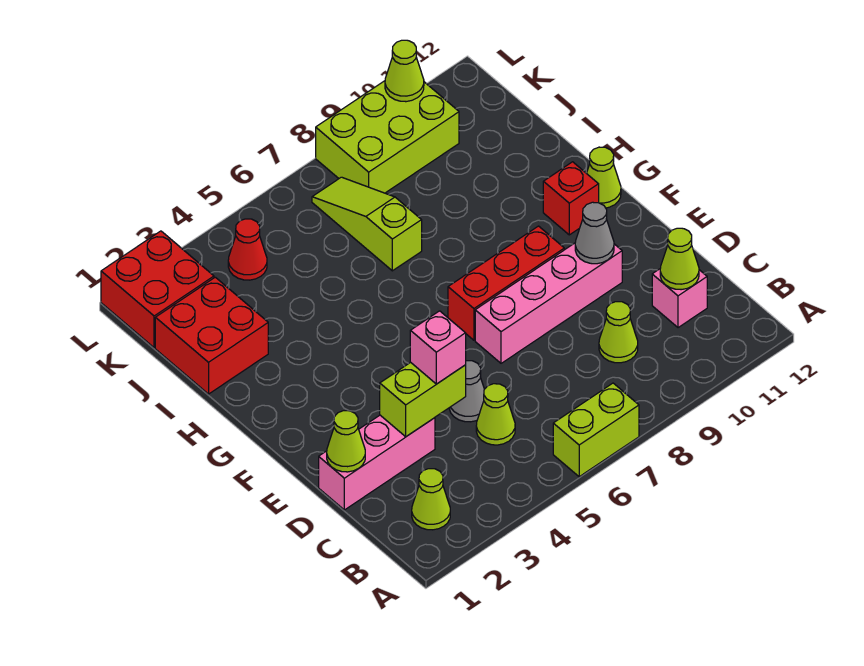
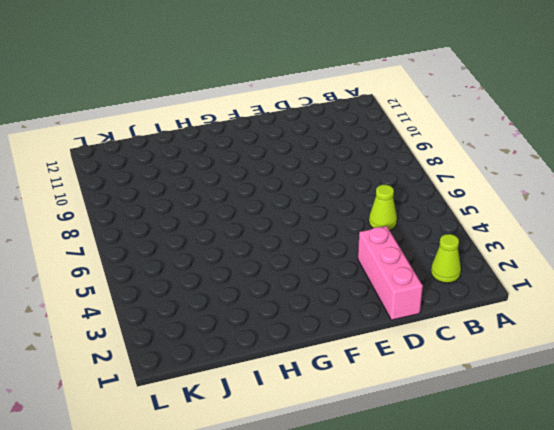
none -> lime brick A6:A7 level 1
none -> lime cone C9 level 1
none -> pink brick C11 level 1

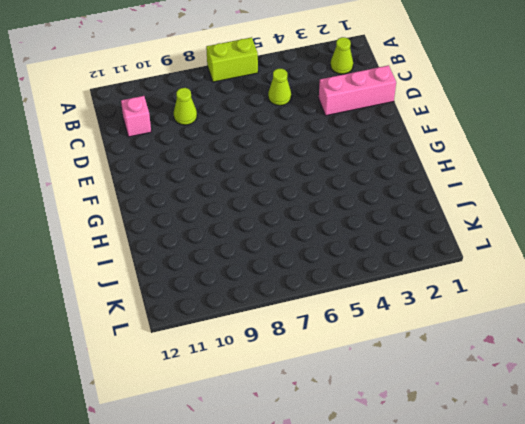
none -> grey cone D5 level 1
none -> pink brick E7:E10 level 1
none -> red brick F7:F9 level 1

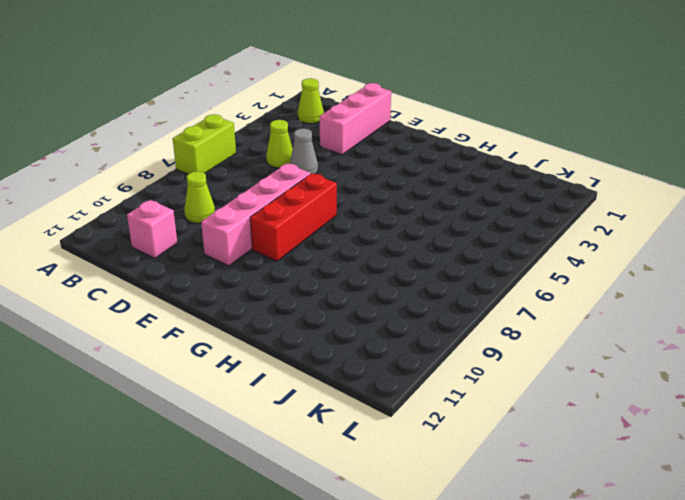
none -> red brick G11 level 1
none -> lime cone G12 level 1
none -> red brick I1:J2 level 1

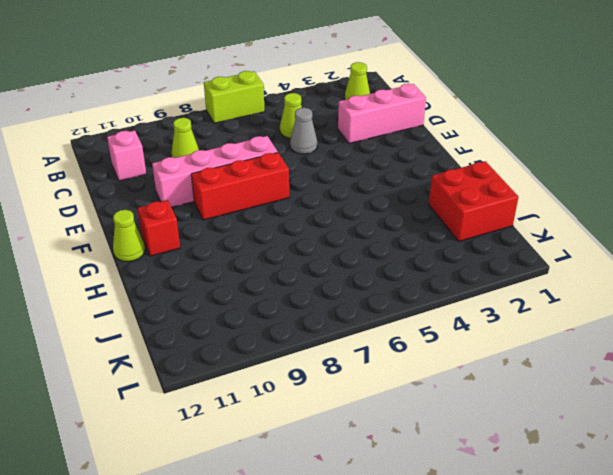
none -> lime slope I7:K7 level 1 top I
none -> red brick K1:L2 level 1
none -> red cone K4 level 1

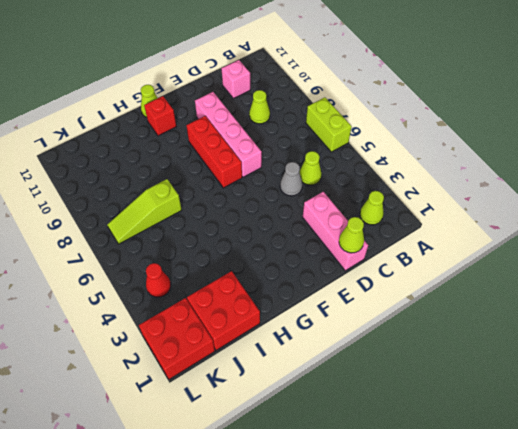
none -> lime brick K8:L10 level 1
none -> lime cone C11 level 2
none -> lime brick D3:D4 level 2

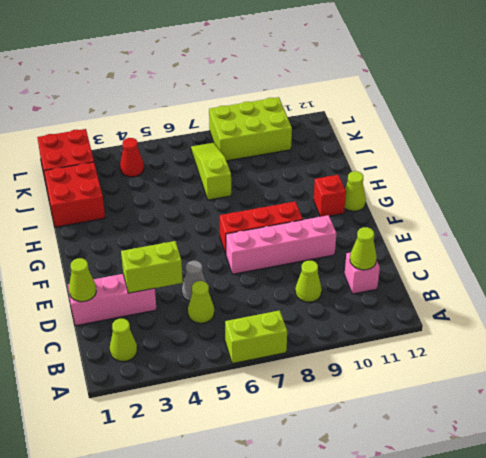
none -> grey cone E10 level 2
none -> lime cone L10 level 2
none -> pink brick D4 level 3

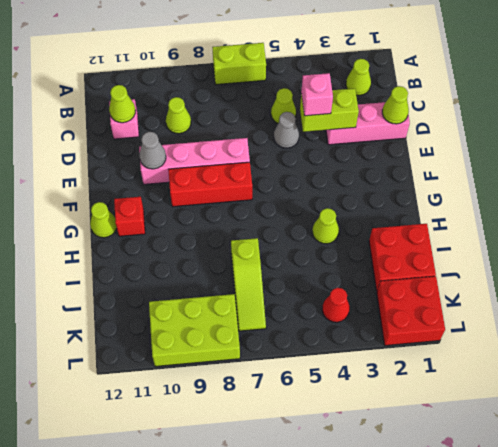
lime cone H4 level 1 -> lime cone L10 level 2

